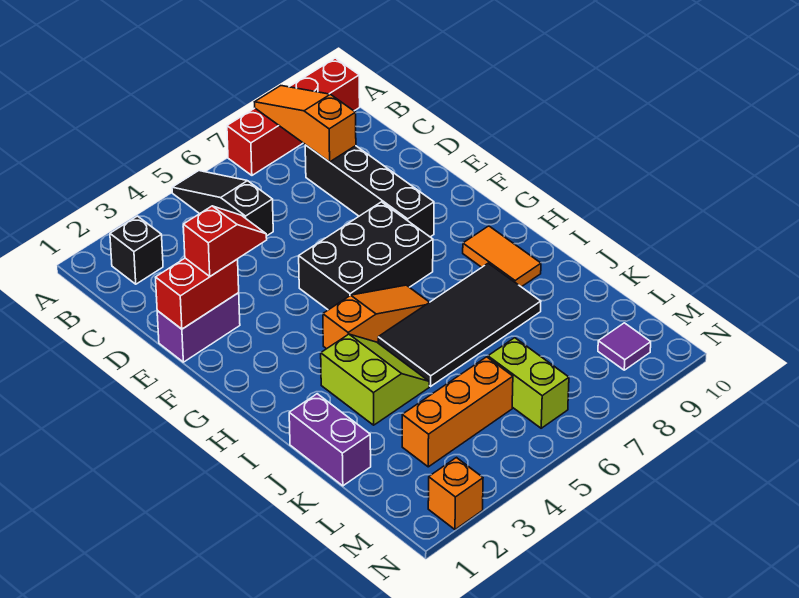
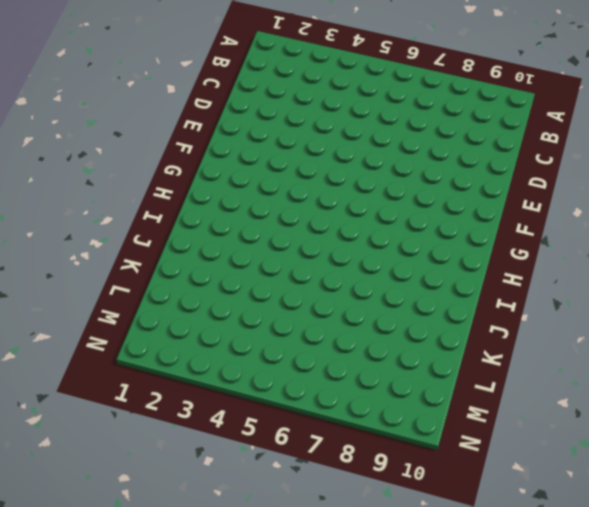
none -> black slope A5:C5 level 1 top C
none -> red brick A7:A10 level 1
none -> black brick B2 level 1

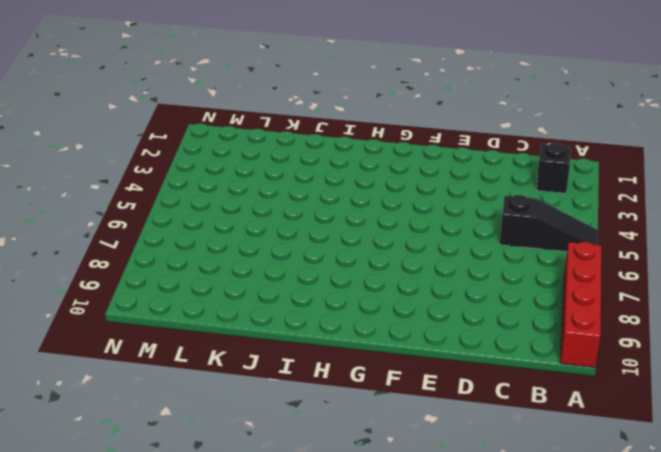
none -> black brick C8:F8 level 1
none -> purple brick E1:E2 level 1
none -> black brick F5:G7 level 1

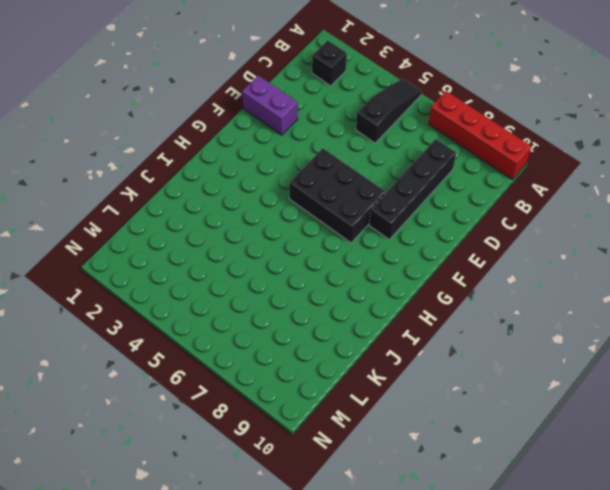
none -> orange slope H4:H6 level 1 top 4
none -> orange tile H9:I9 level 1
none -> lime slope I3:J4 level 1 top 3

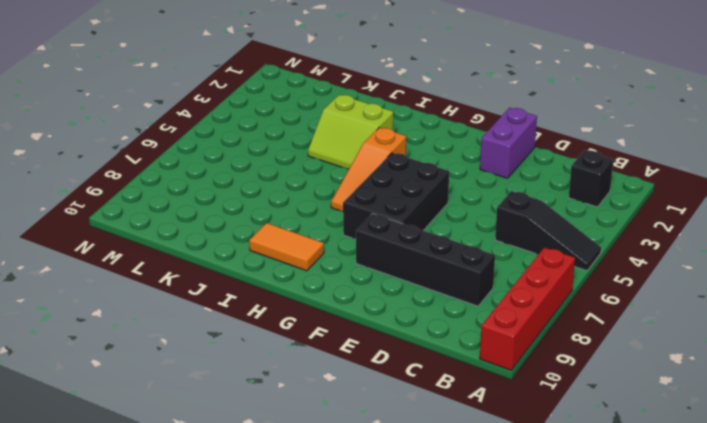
none -> black tile I5:J8 level 1
none -> purple brick J1:K1 level 1
none -> orange brick L3:L5 level 1

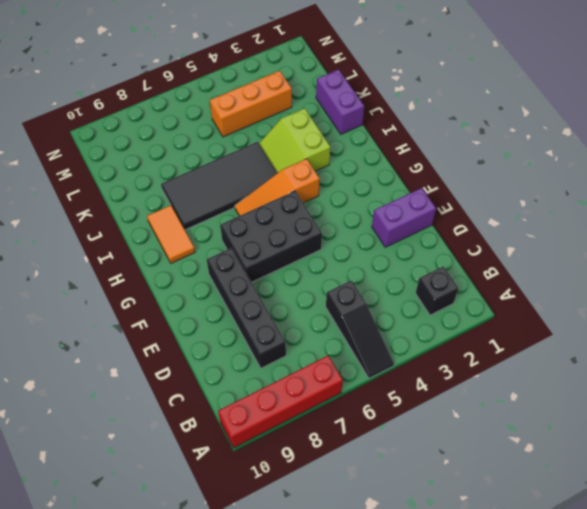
none -> lime brick L6:M6 level 1
none -> purple tile M9 level 1
none -> orange brick N2 level 1

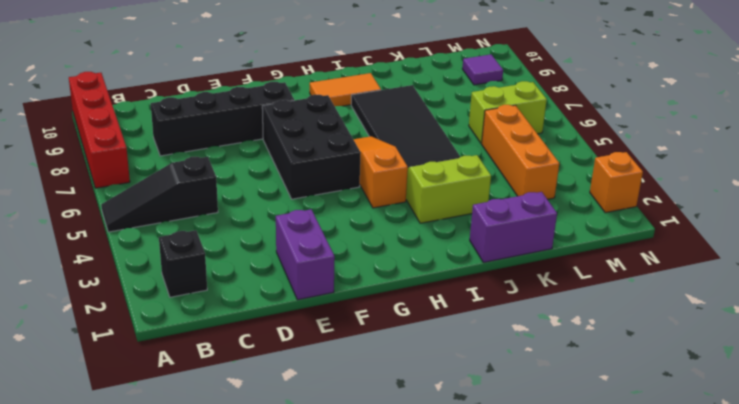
none -> orange slope A8:C8 level 2 top C
none -> red brick E1:E2 level 2
none -> red slope E2:E3 level 3 top 2

